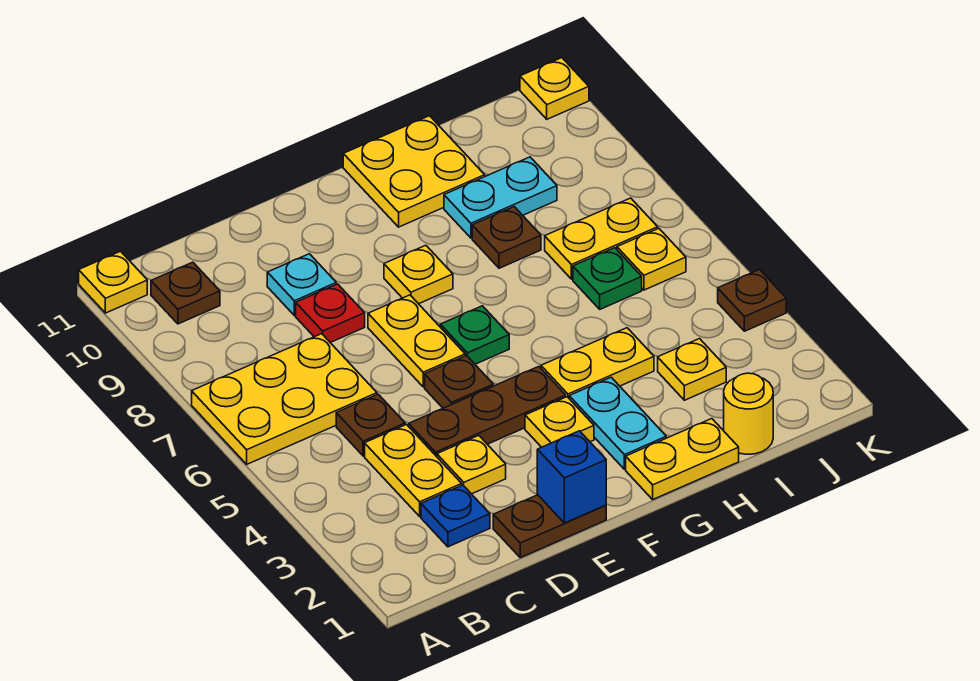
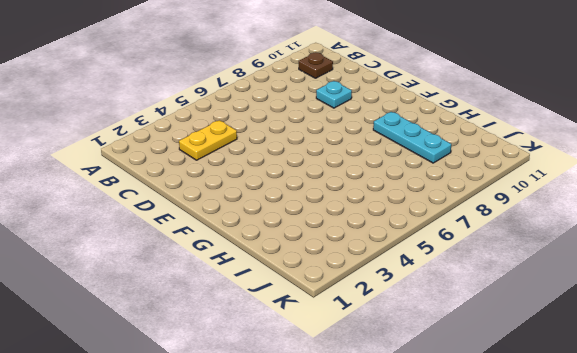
cyan plate G9:I9 level 1 -> cyan plate H9:I9 level 1
none -> yellow plate A6:C7 level 1
none -> yellow plate A11 level 1
none -> blue plate C2 level 1
none -> brown plate C5 level 1

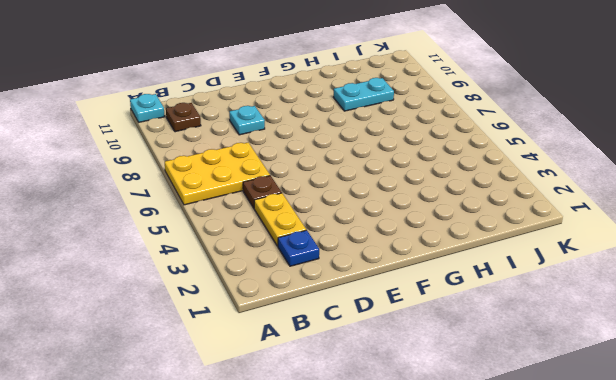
cyan plate A11 level 1 -> yellow plate A11 level 1
none -> brown plate D1:E1 level 1
none -> yellow plate D3 level 1
none -> brown plate D4:F4 level 1
none -> red plate D8 level 1

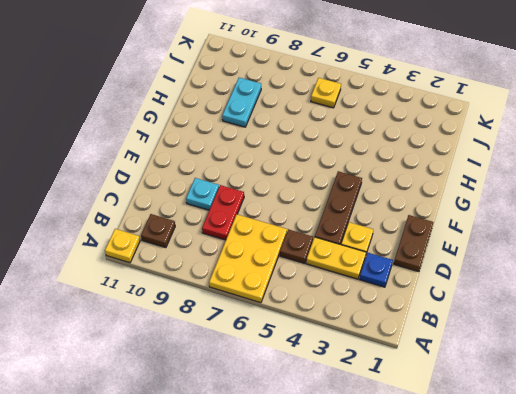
red plate C8:D8 level 1 -> red plate D8 level 1
none -> brown plate E5 level 1
none -> yellow plate E6:E7 level 1
none -> yellow plate F3 level 1
none -> green plate F6 level 1

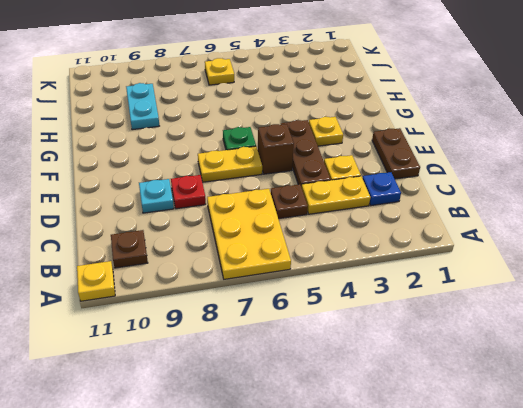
brown brick E5 level 1 -> brown plate E5 level 1
none -> yellow plate F8 level 1
none -> yellow plate G1:H1 level 1
none -> cyan plate G2:G3 level 1
none -> yellow plate G4:H4 level 1

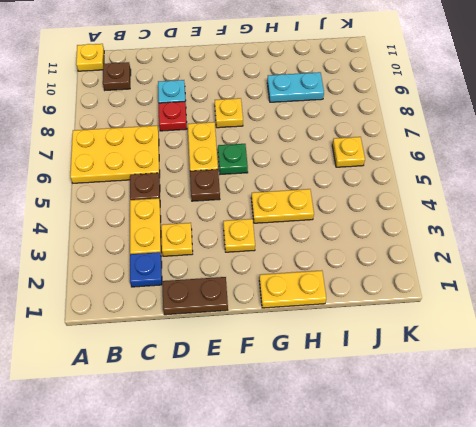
none -> brown plate D4:F4 level 1
none -> cyan plate G2:G3 level 1
none -> yellow plate G10:H11 level 1
none -> brown plate H8 level 1

